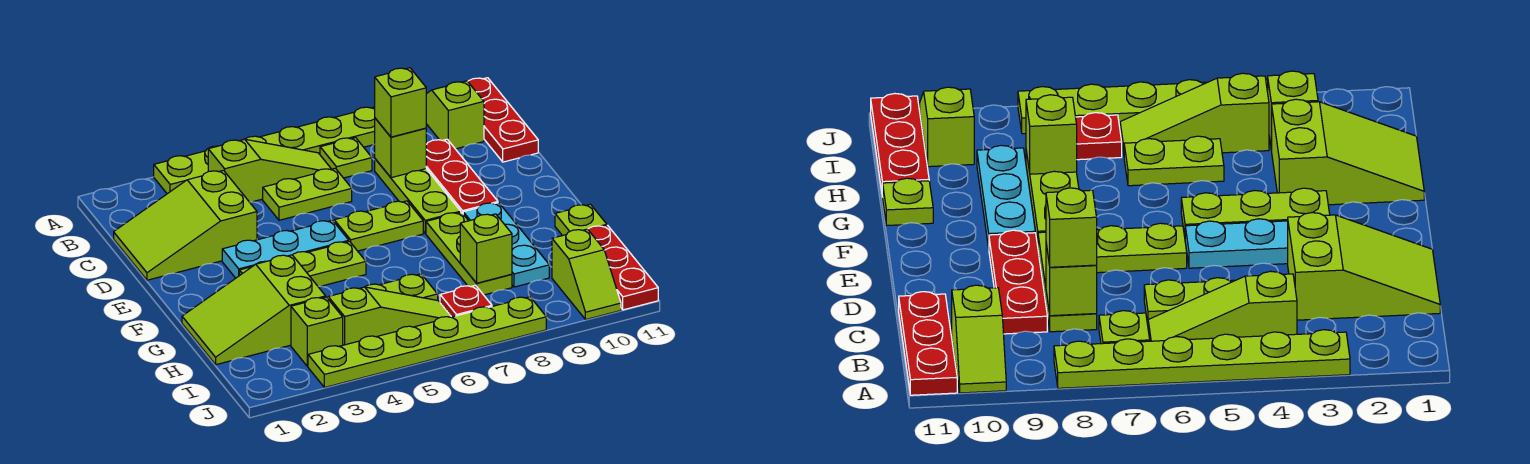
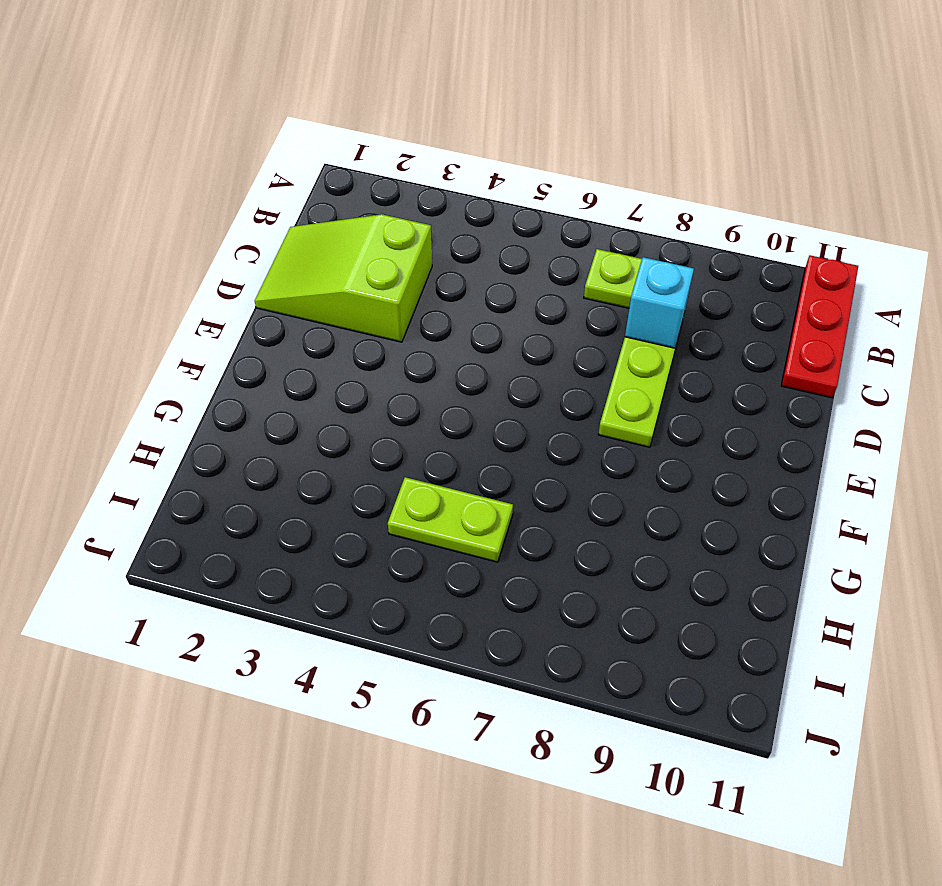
cyan brick C8 level 2 -> lime brick C8 level 2
none -> lime plate A3:A8 level 1
none -> lime slope A10:B10 level 1 top B
none -> lime slope B4:B6 level 1 top 4

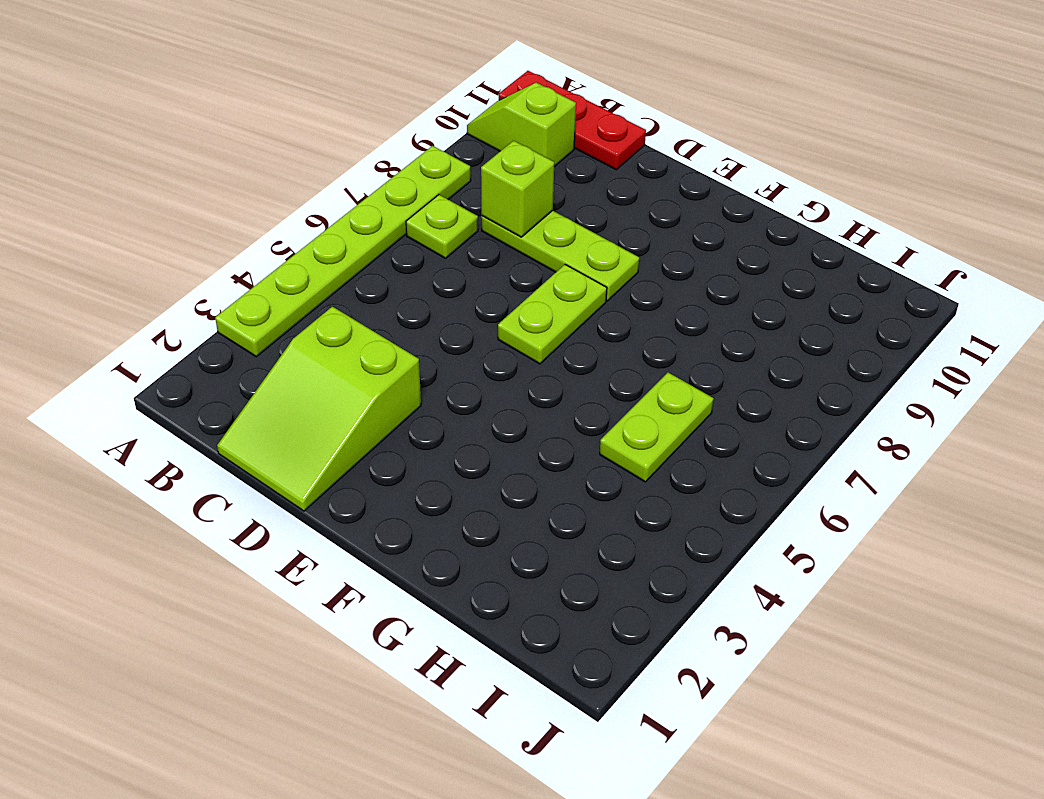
none -> lime slope B4:B6 level 1 top 4
none -> lime plate C5:C6 level 1
none -> red plate C9:E9 level 1

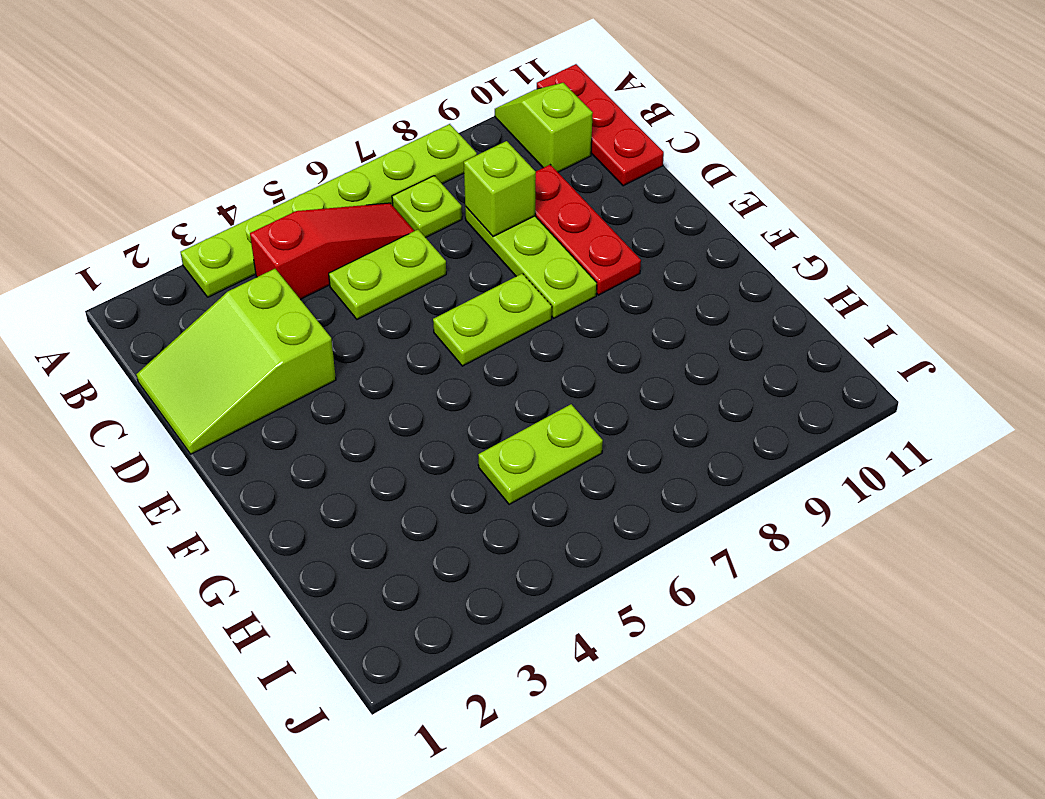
red slope B4:B6 level 1 top 4 -> lime slope B4:B6 level 1 top 4
none -> cyan plate E3:E5 level 1
none -> lime plate F3:F5 level 1
none -> lime plate F8:H8 level 1

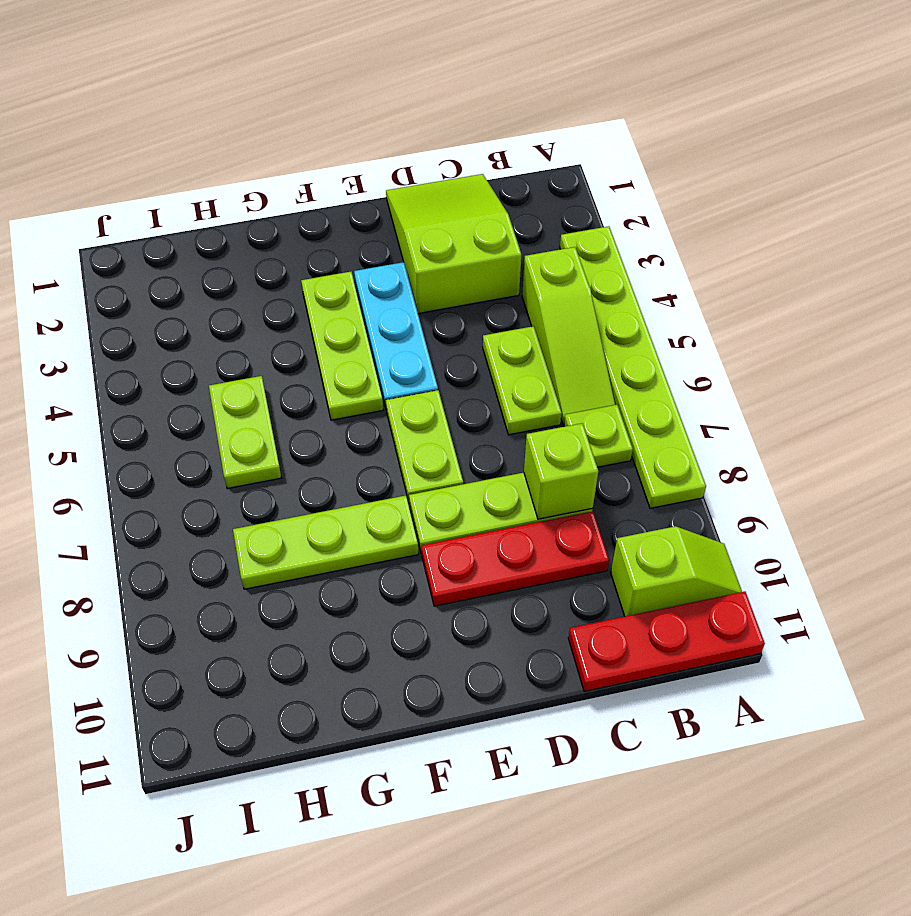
none -> cyan plate F9:H9 level 1
none -> lime slope G1:H3 level 1 top 3
none -> lime plate G11 level 1

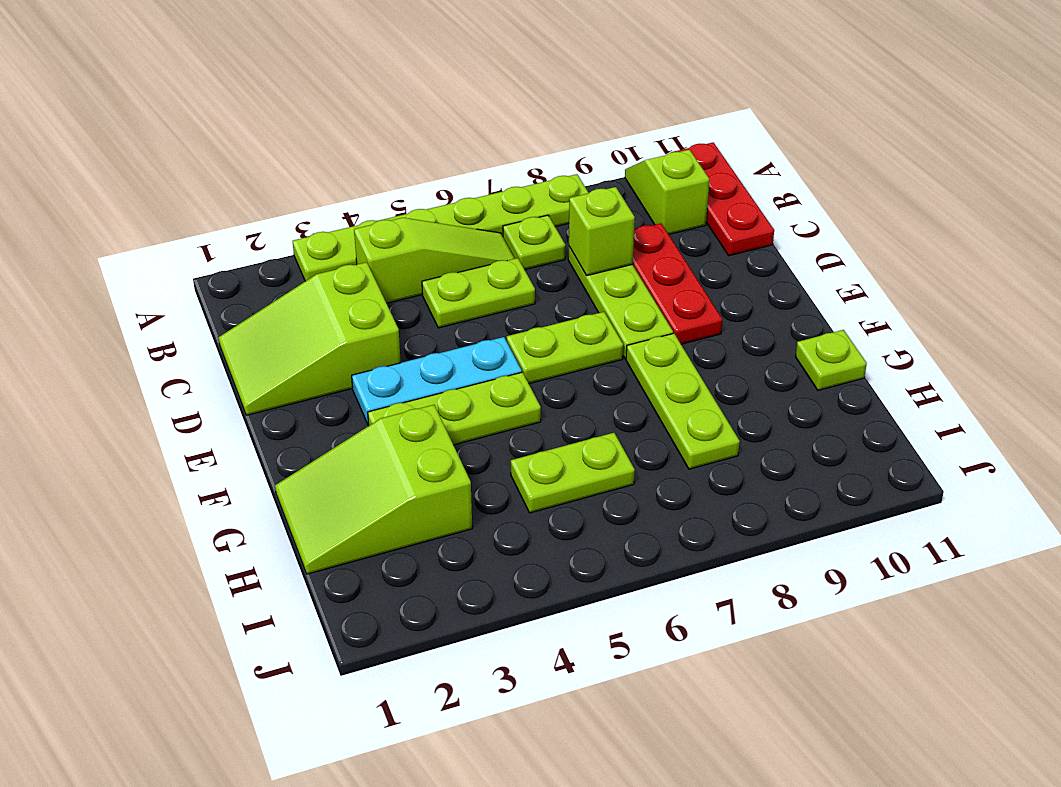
none -> cyan plate F9:H9 level 1
none -> red plate H11:J11 level 1
none -> lime brick I3 level 1

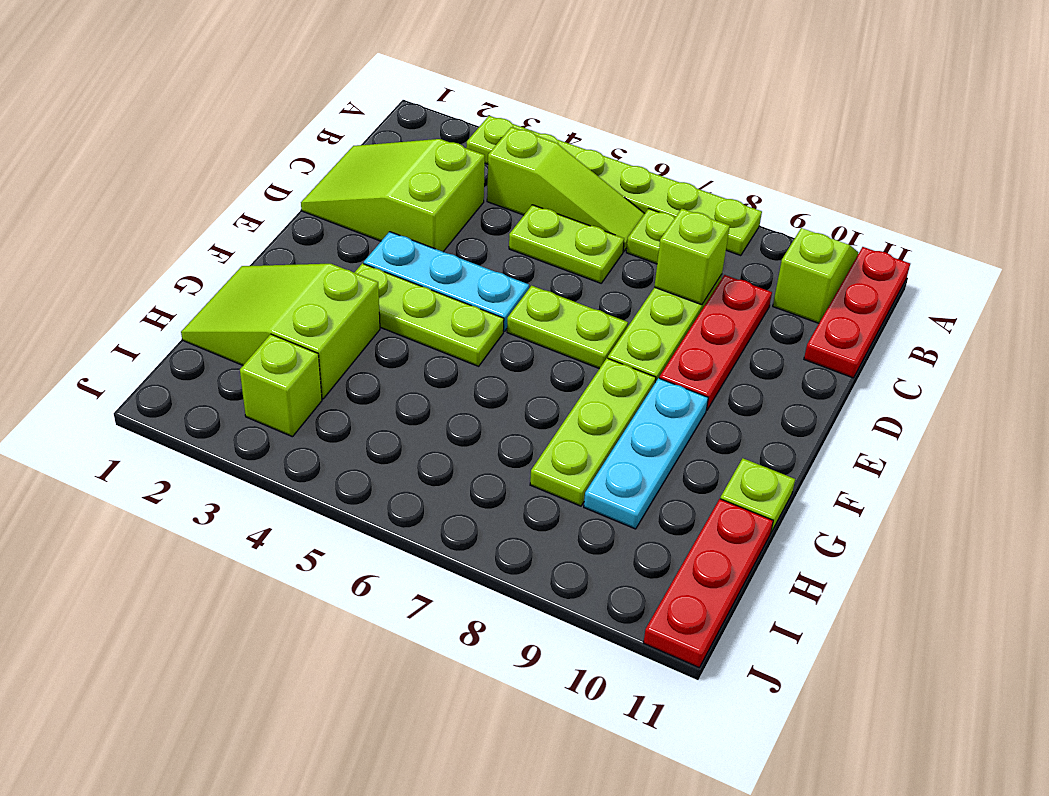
none -> lime plate H5:H6 level 1
none -> lime slope I4:I6 level 1 top 4
none -> red plate I7 level 1

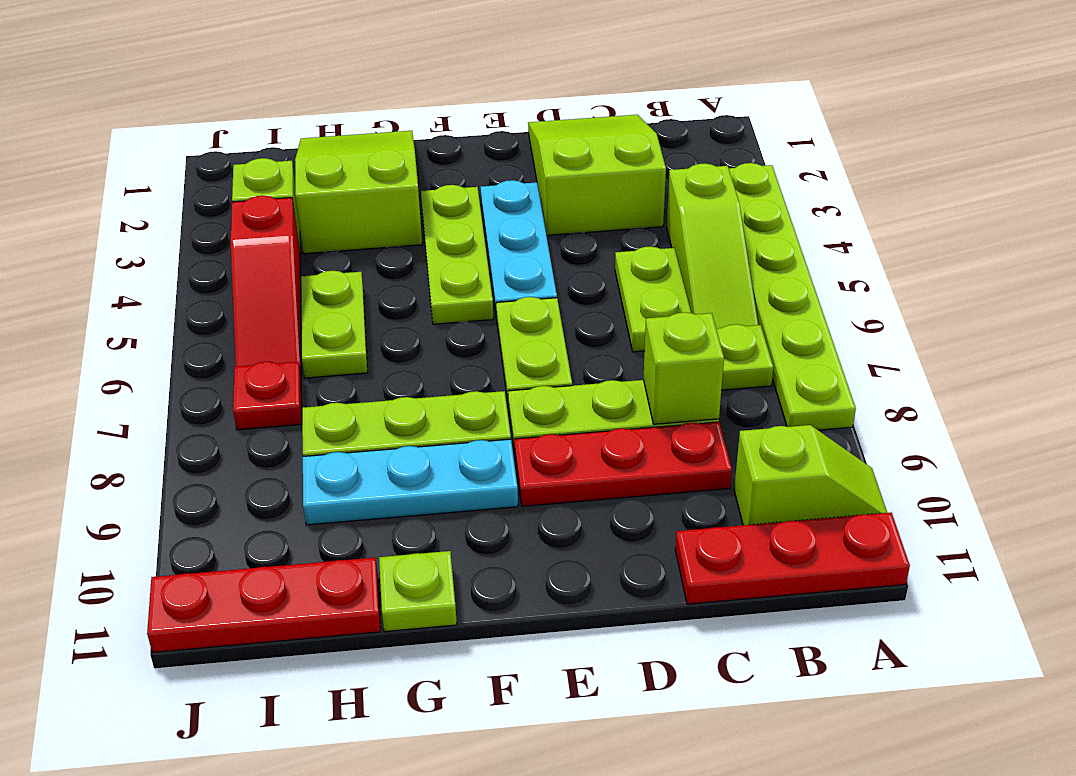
red slope I4:I6 level 1 top 4 -> lime slope I4:I6 level 1 top 4
none -> lime slope I10:J10 level 1 top I
none -> lime plate J3:J8 level 1
none -> lime brick H8 level 2

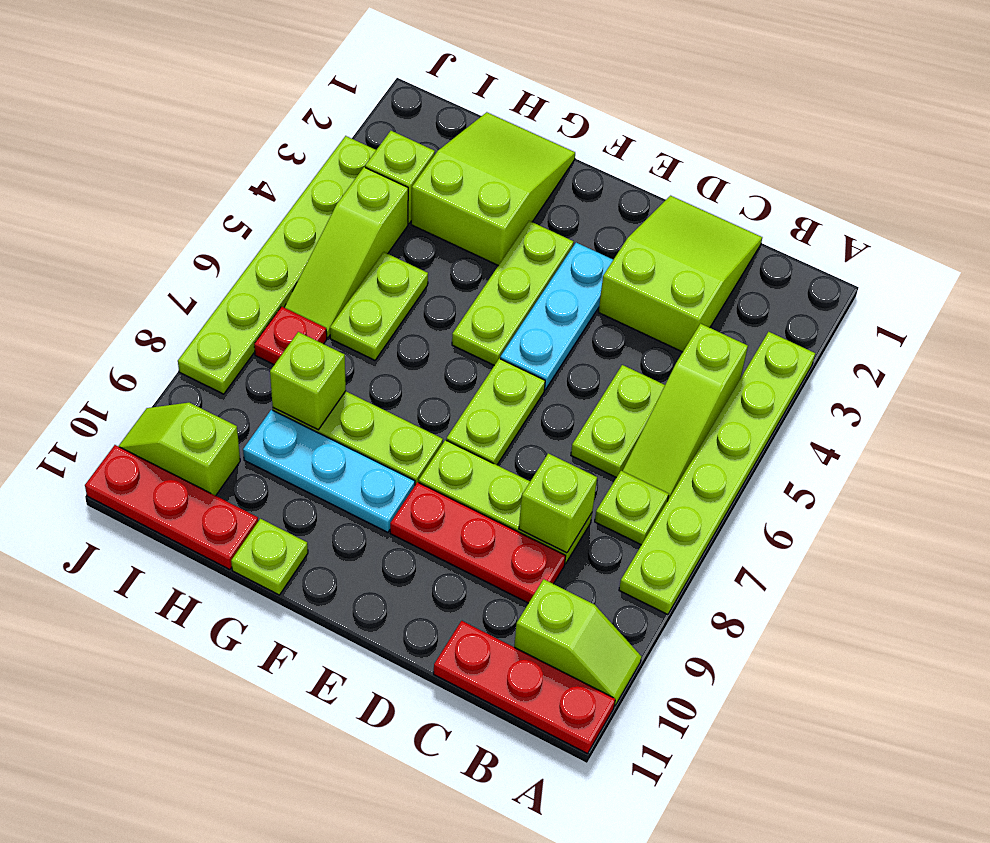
none -> lime brick C8 level 3

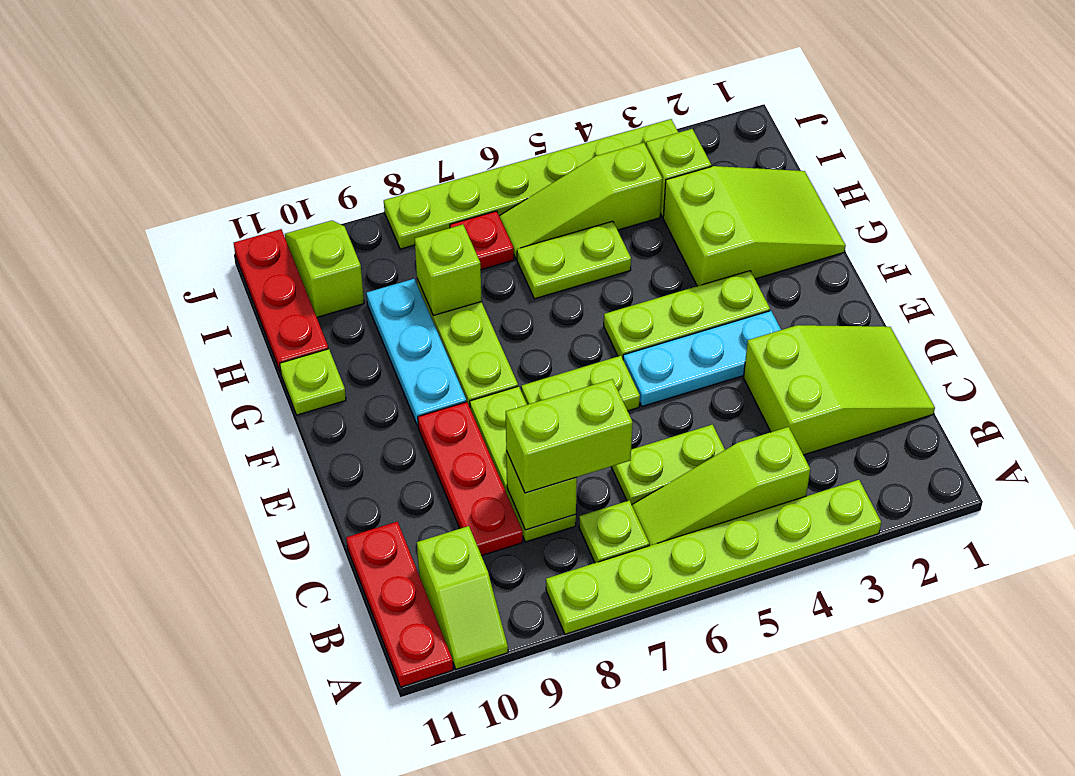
lime brick C7:C8 level 3 -> lime brick C8 level 3

